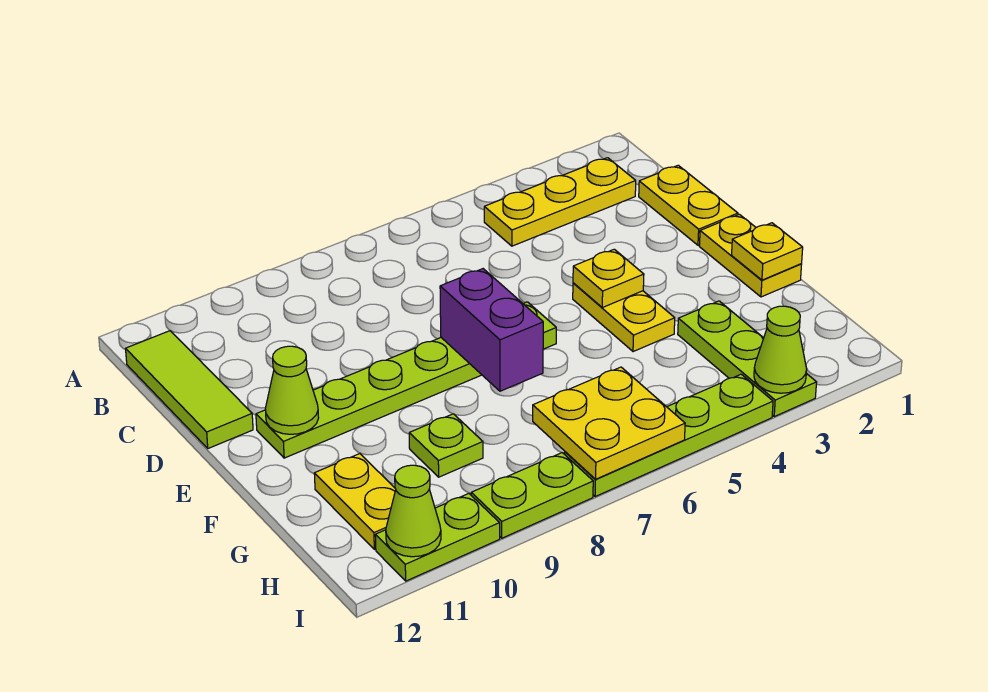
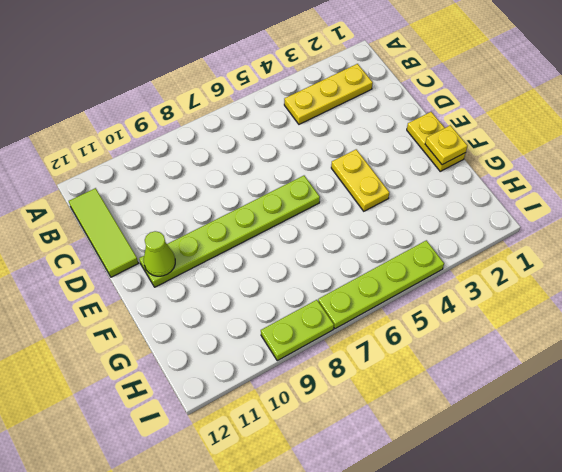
none -> yellow plate C1:D1 level 1
none -> lime plate G3:I3 level 1
none -> lime plate G9 level 1

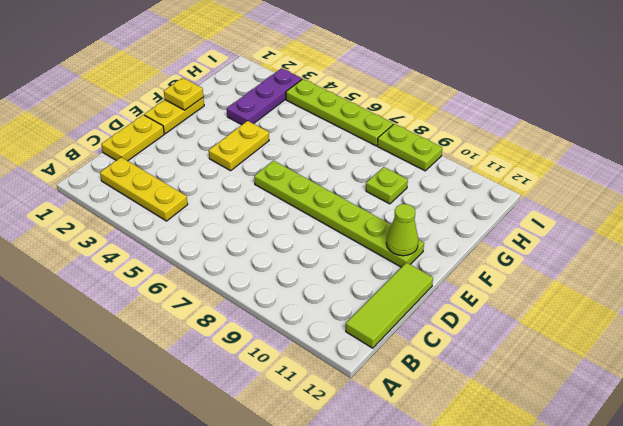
purple plate G3:I3 level 1 -> lime plate G3:I3 level 1
none -> yellow plate G11:H11 level 1
none -> lime plate I10:I11 level 1
none -> yellow plate E4 level 2

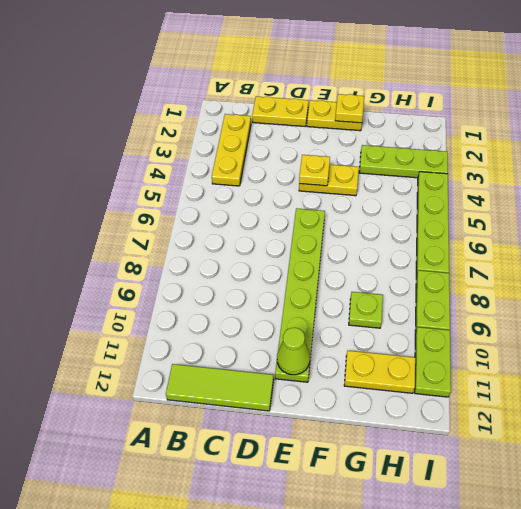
none -> purple brick E7:F7 level 2
none -> yellow plate H6:I7 level 2
none -> lime cone I3 level 2

